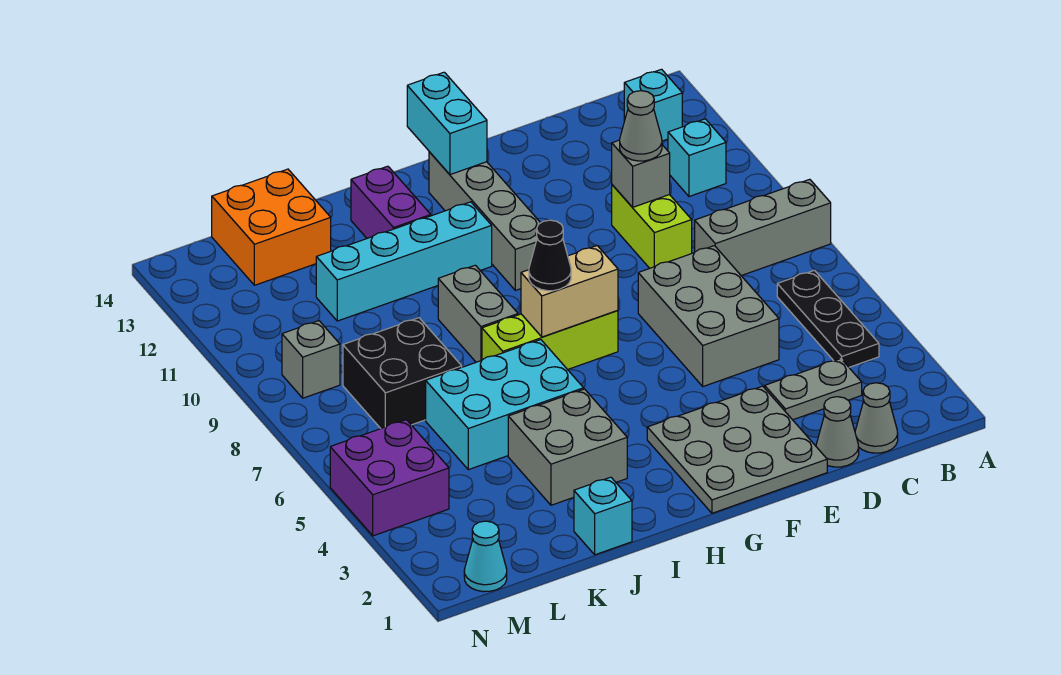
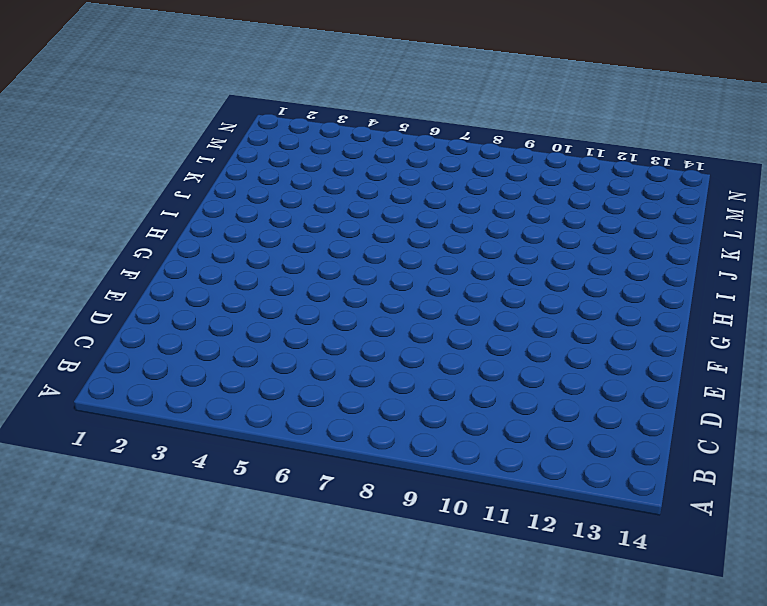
none -> grey brick A8:C8 level 1
none -> black plate B4:B6 level 1
none -> cyan brick B11 level 1

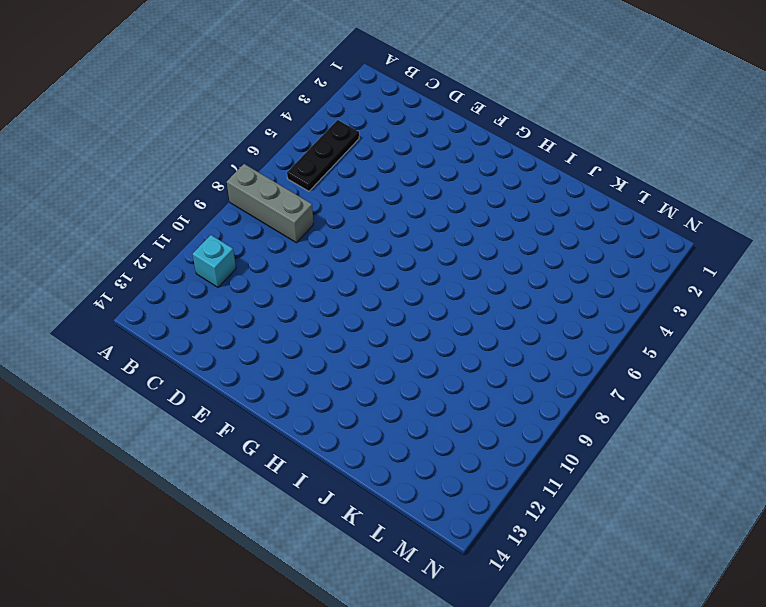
none -> cyan brick B13 level 1
none -> grey cone C1 level 1
none -> grey plate C3:D3 level 1

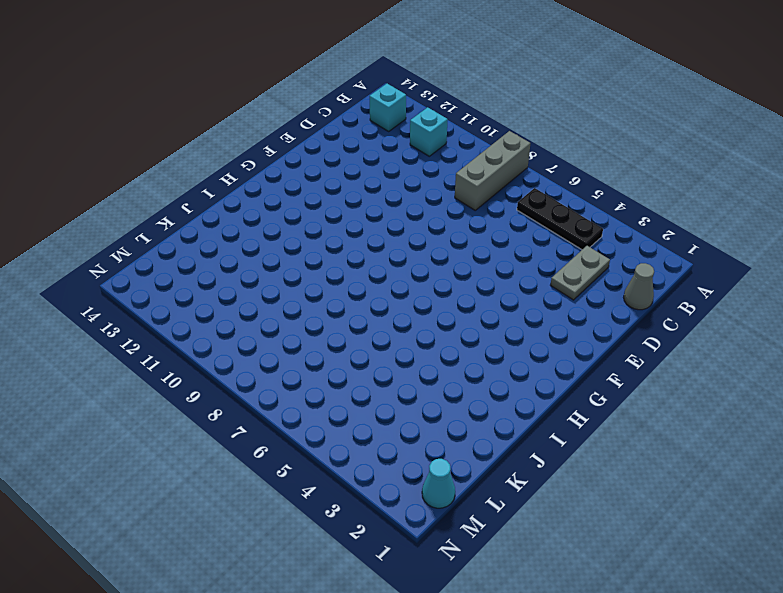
none -> grey cone D1 level 1
none -> grey brick D5:E7 level 1
none -> lime brick D9:D10 level 1

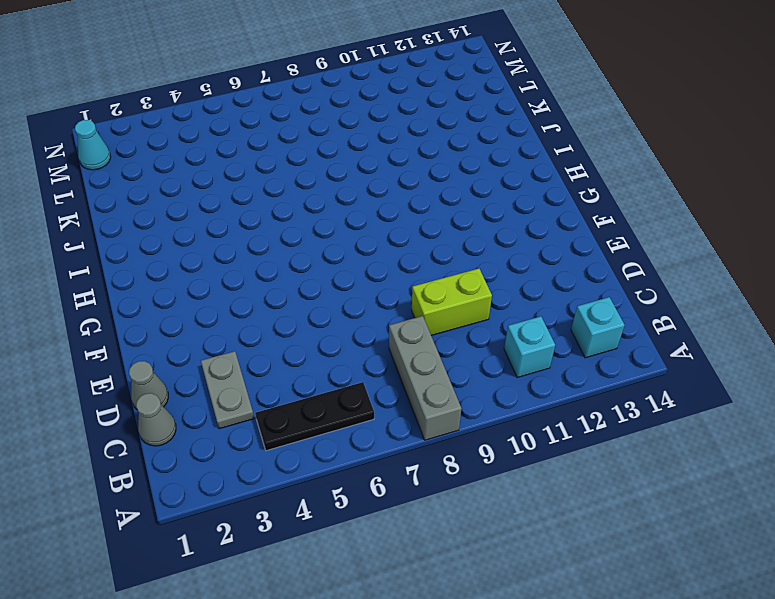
none -> grey brick D5:E7 level 1
none -> grey plate E1:G3 level 1
none -> lime brick G7:I7 level 1

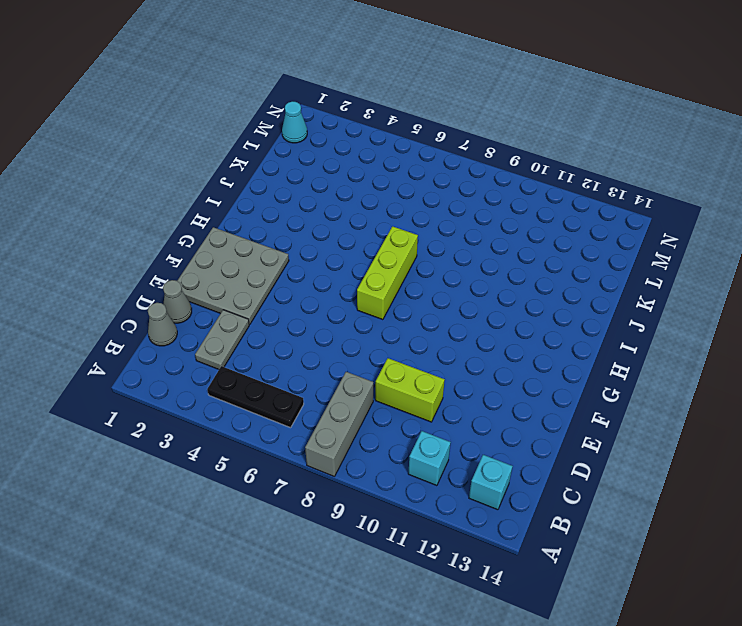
none -> grey brick D5:E7 level 1
none -> grey brick G10:G13 level 1
none -> cyan brick H11:K11 level 1

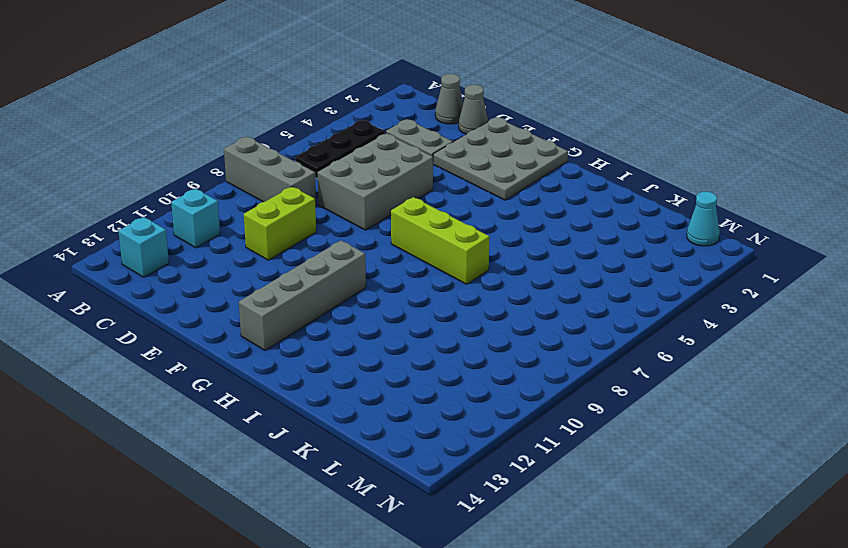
none -> cyan brick H11:K11 level 1
none -> grey brick I3:J4 level 1
none -> cyan brick I5:K6 level 1

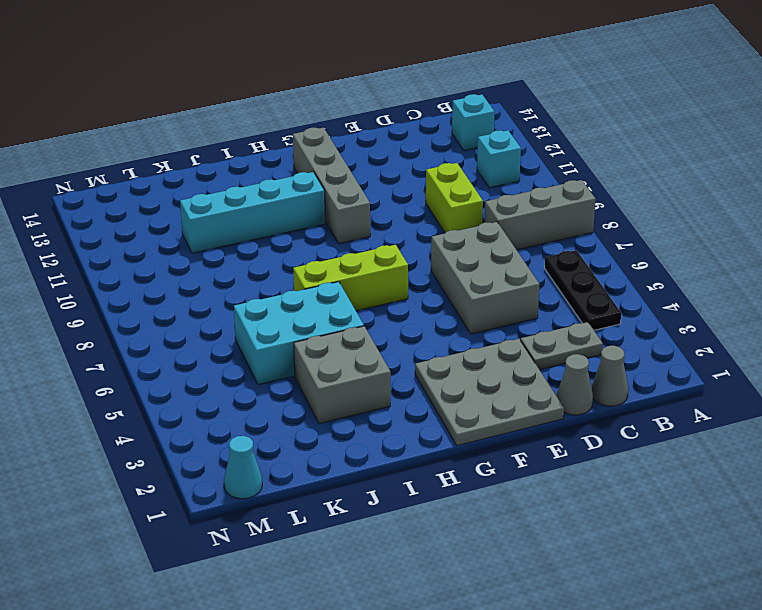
none -> grey brick I8:I9 level 1
none -> purple brick I12:I13 level 1
none -> cyan brick J1 level 1

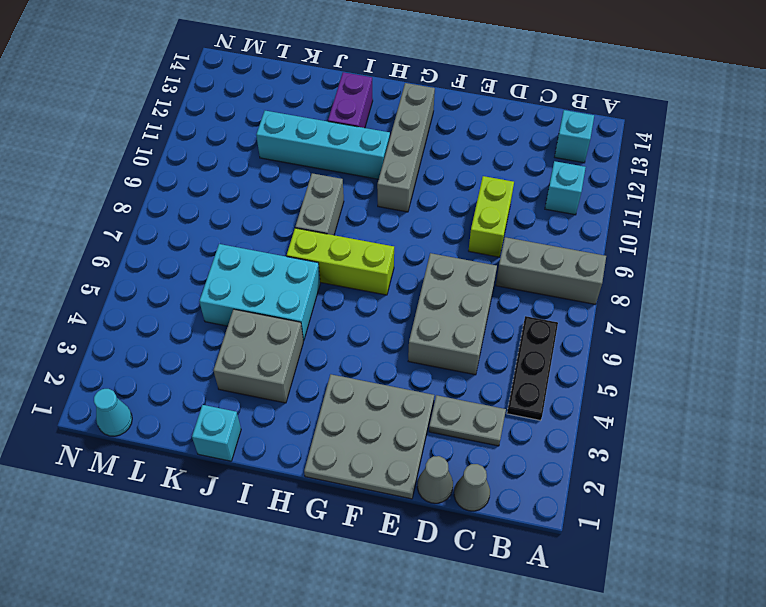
none -> black brick K7:L8 level 1
none -> orange brick K13:L14 level 1
none -> purple brick M4:N5 level 1

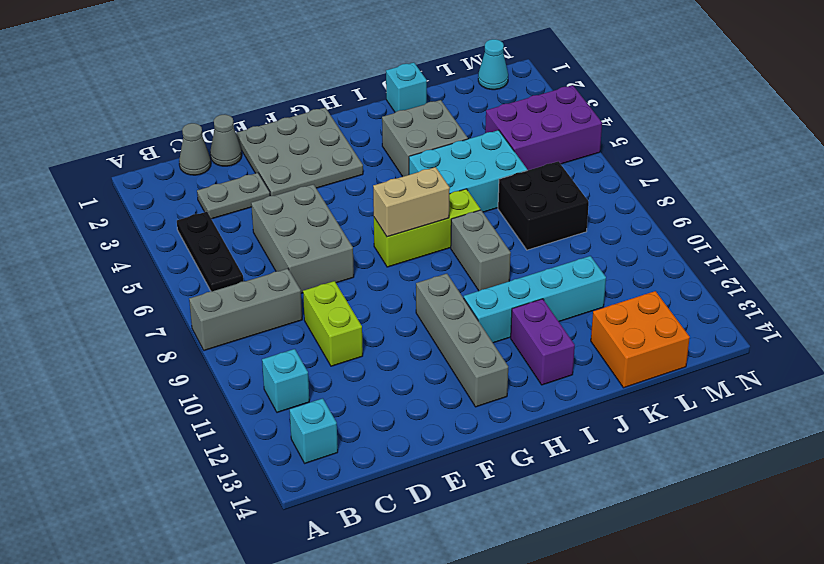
purple brick L4:N5 level 1 -> purple brick M4:N5 level 1
none -> grey brick M9 level 1
none -> grey brick D10 level 2
none -> cyan brick G13:G14 level 2

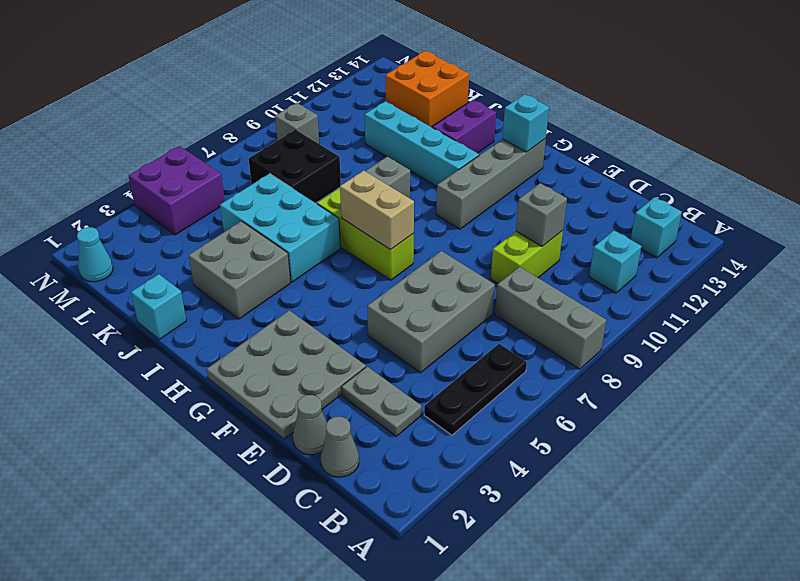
cyan brick G13 level 2 -> cyan brick G13:G14 level 2
none -> grey cone D10 level 3
none -> black cone H7 level 3

